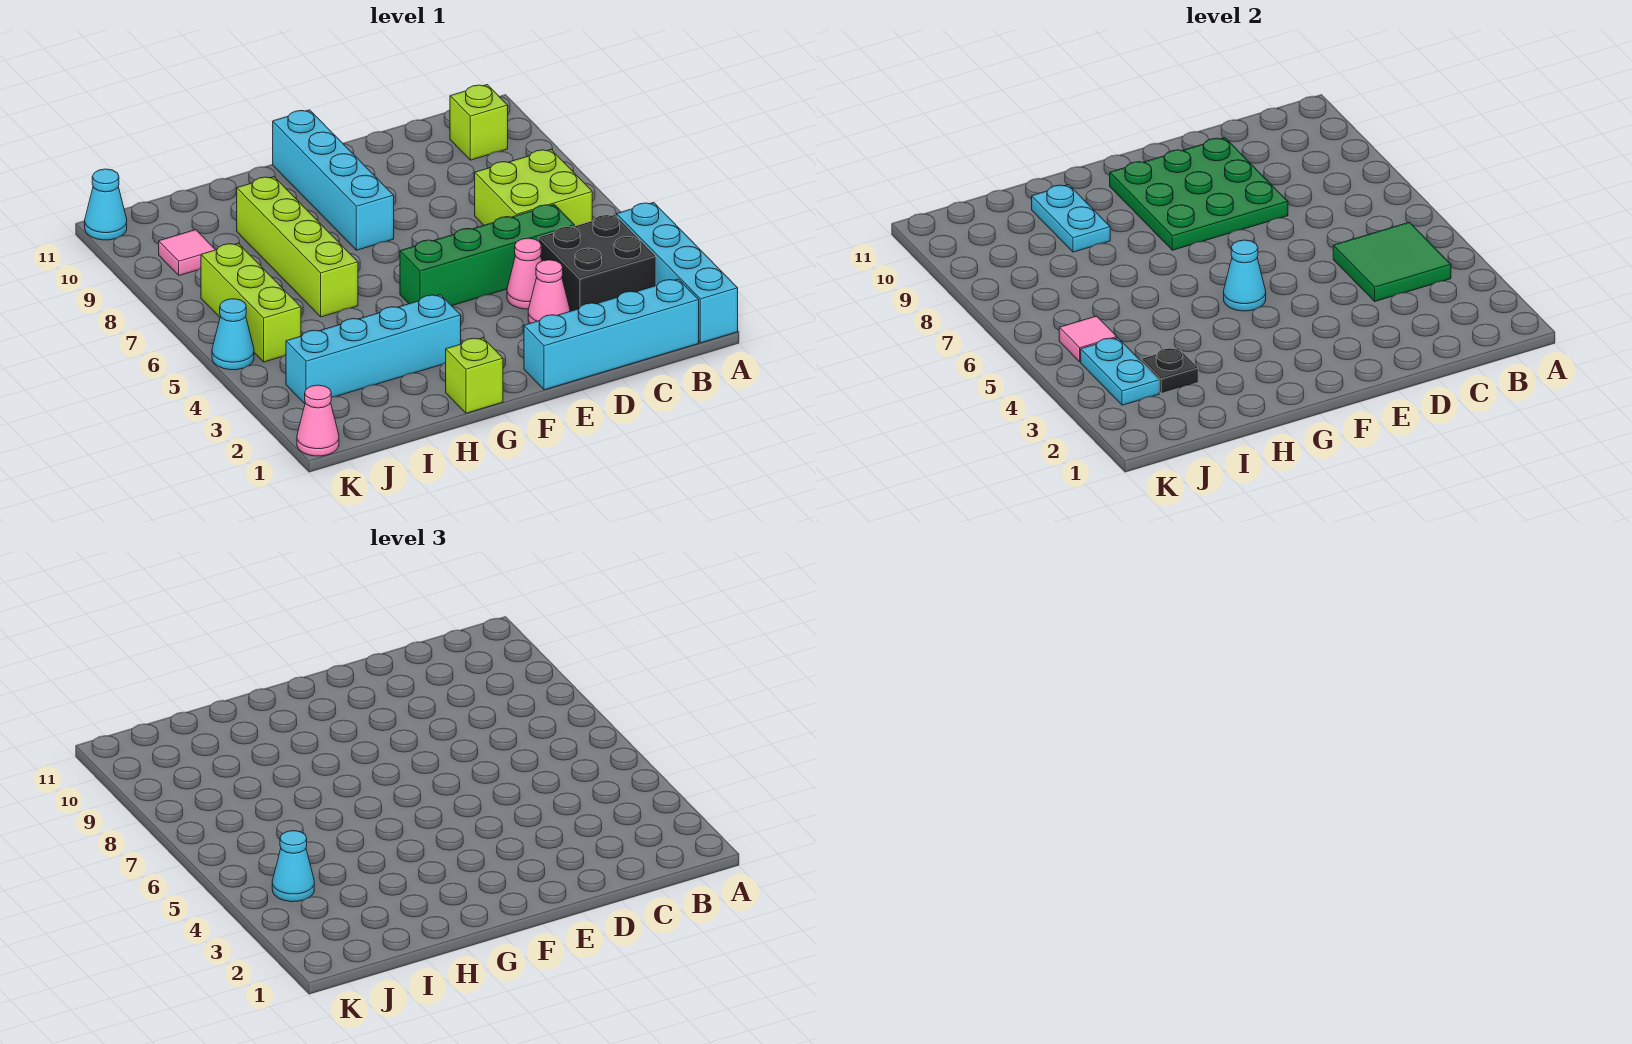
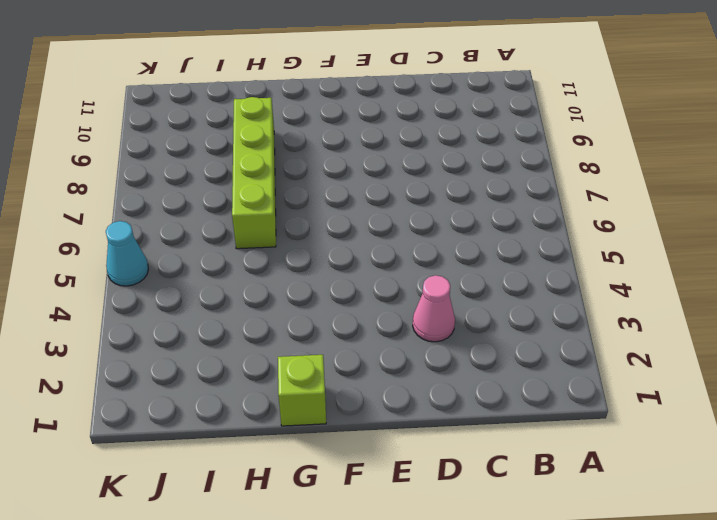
none -> cyan brick A1:A4 level 1
none -> cyan brick B1:E1 level 1
none -> black brick B3:C4 level 1

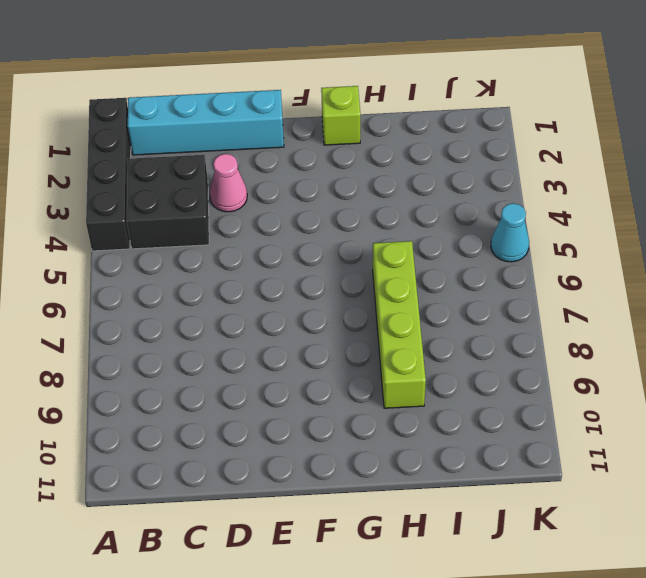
black brick A1:A4 level 1 -> cyan brick A1:A4 level 1
none -> lime brick B6:C7 level 1
none -> lime brick B10 level 1
none -> green brick C5:F5 level 1

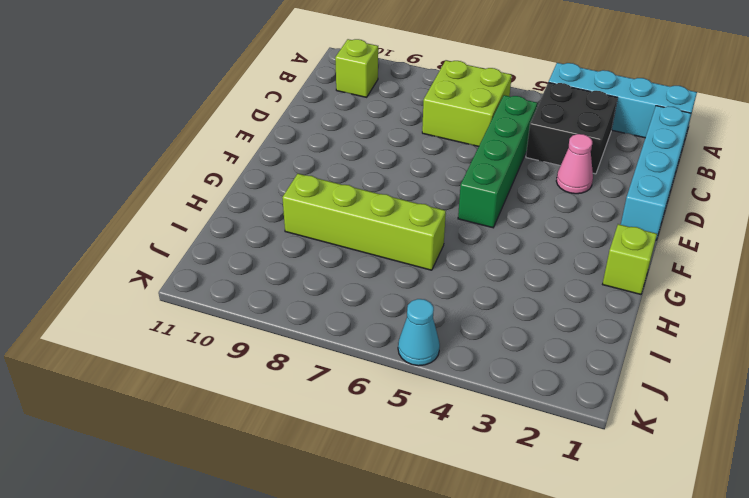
none -> pink cone D4 level 1
none -> cyan brick F8:F11 level 1
none -> cyan brick G3:J3 level 1

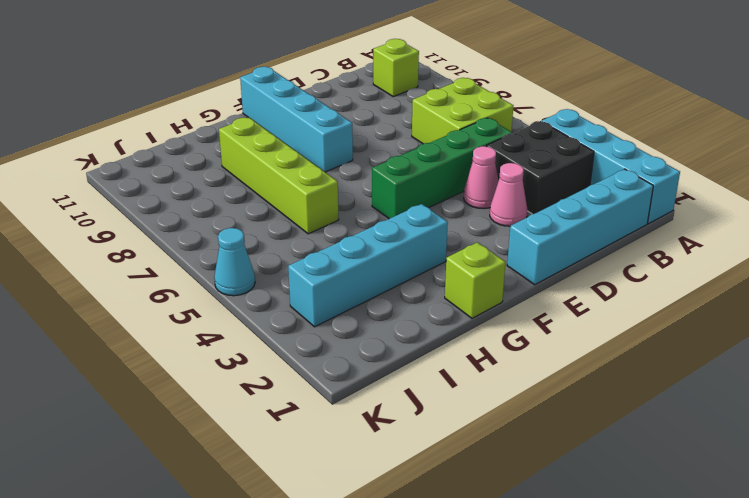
none -> lime brick J5:J7 level 1
none -> pink tile J9 level 1
none -> pink cone K1 level 1

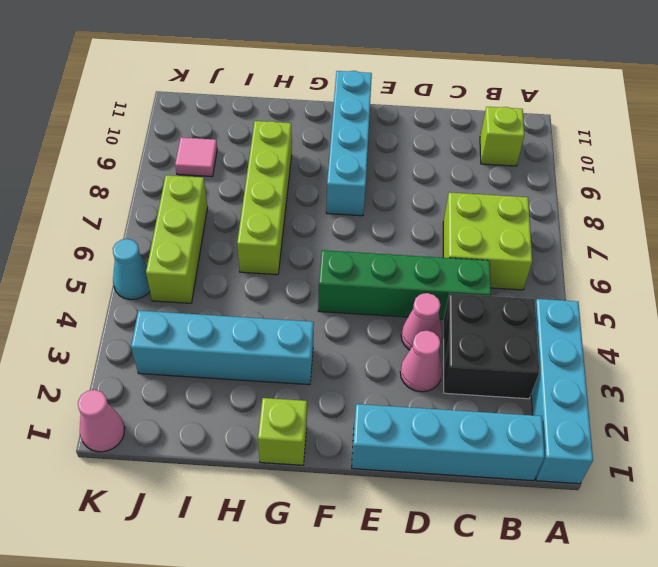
none -> cyan cone K11 level 1
none -> green tile B4:C5 level 2
none -> green plate D8:F10 level 2

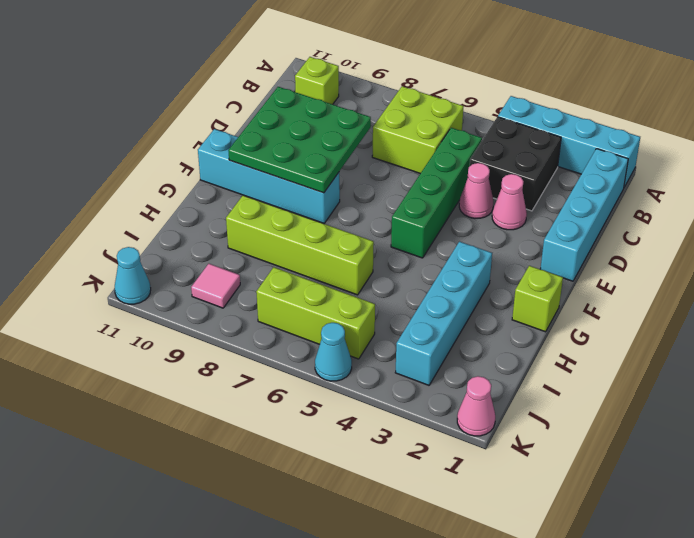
none -> green tile B4:C5 level 2
none -> cyan cone F5 level 2
none -> cyan plate H9:H10 level 2

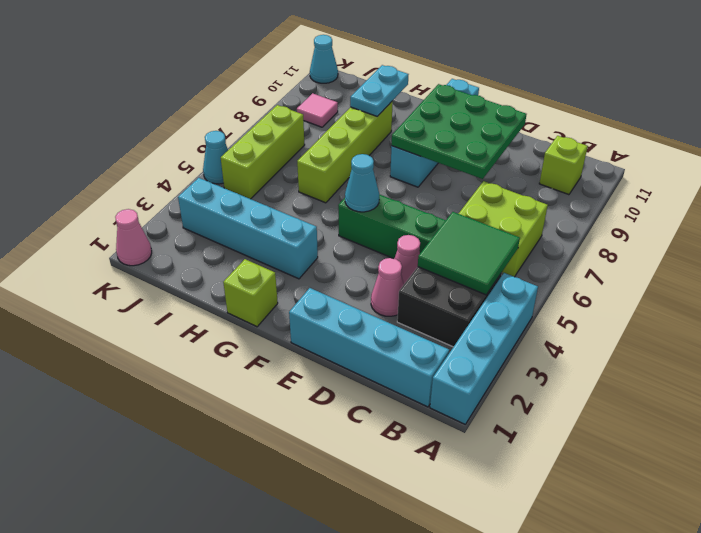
none -> black plate I3 level 2
none -> cyan plate J3:J4 level 2
none -> pink tile J5 level 2

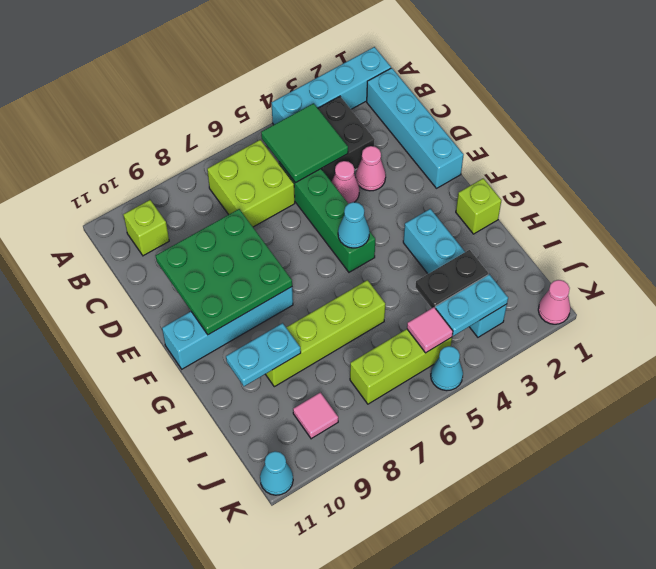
black plate I3:I4 level 2 -> black plate I3 level 2
none -> cyan cone J4 level 3

